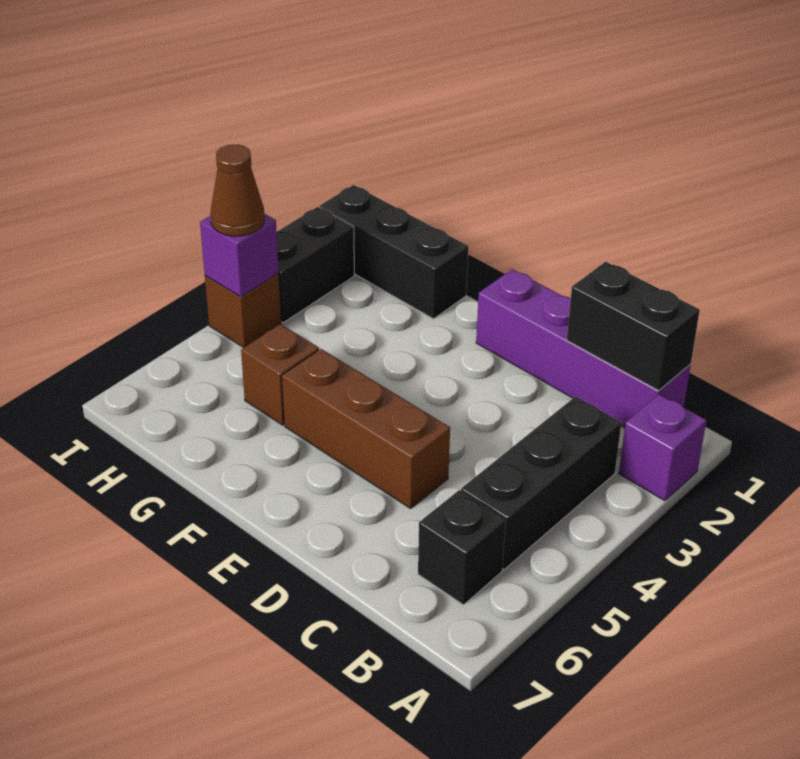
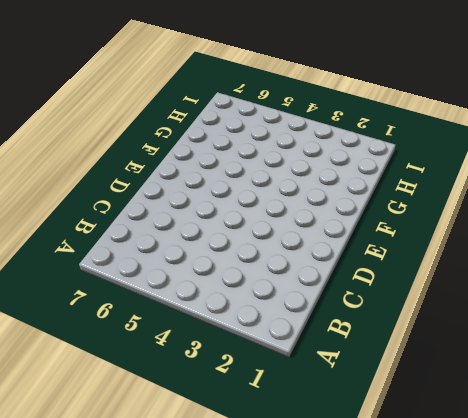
none -> purple brick A2 level 1
none -> purple brick B1:E1 level 1
none -> black brick B3:B5 level 1

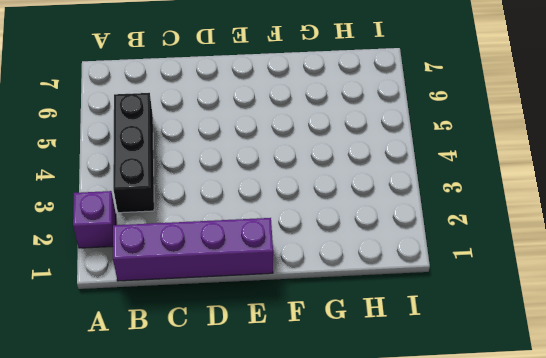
none -> black brick B6 level 1
none -> brown brick D5:F5 level 1
none -> black brick G1:I1 level 1

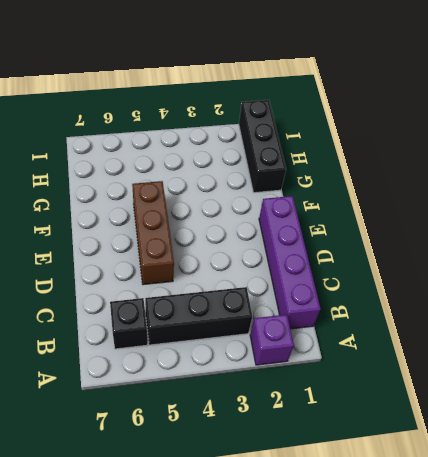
none -> brown brick G5 level 1
none -> black brick I2:I3 level 1
none -> brown brick I4 level 1

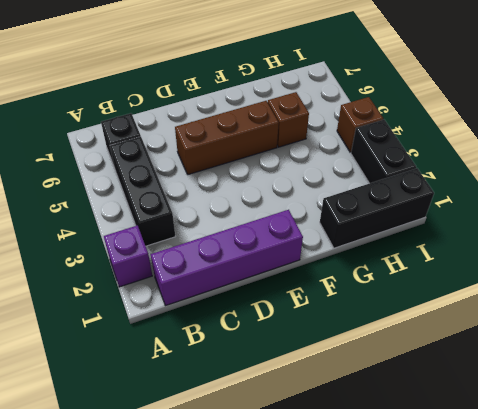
none -> black brick B1:C1 level 2
none -> purple brick I4 level 2
none -> brown cone I4 level 3

